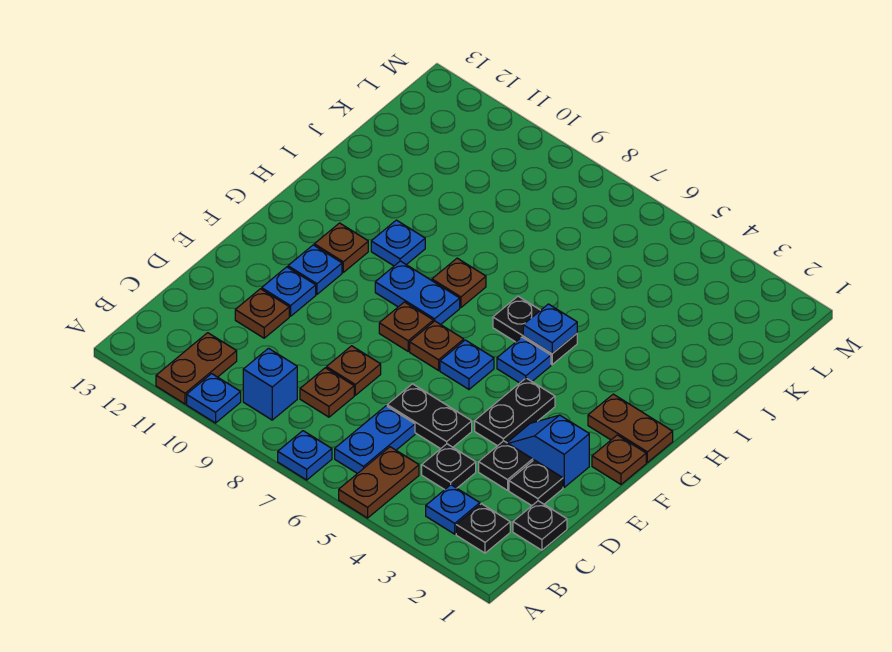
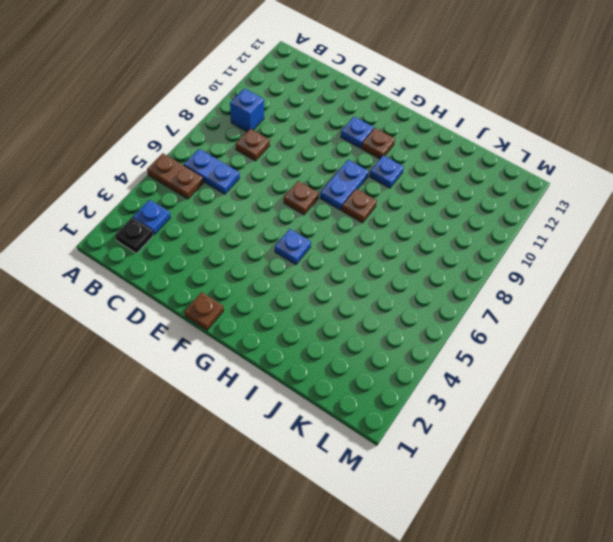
none -> blue plate A7 level 1
none -> blue plate A10 level 1
none -> brown plate A11:B11 level 1
none -> black plate C1 level 1

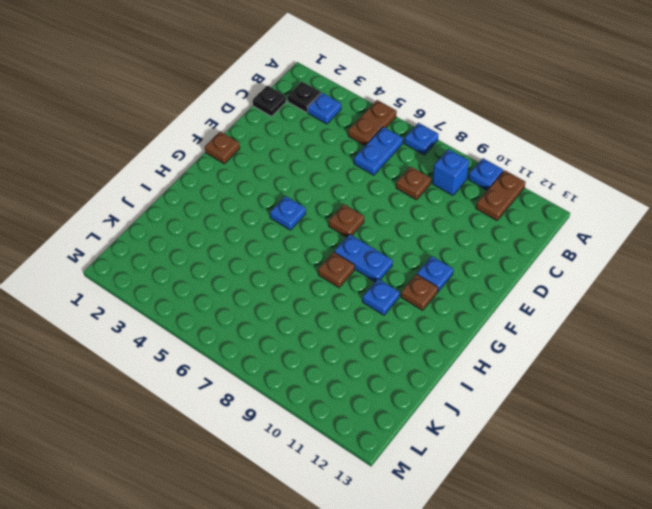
none -> black plate C4 level 1
none -> black plate D2 level 1
none -> black plate D3 level 1
none -> black plate D5:D6 level 1

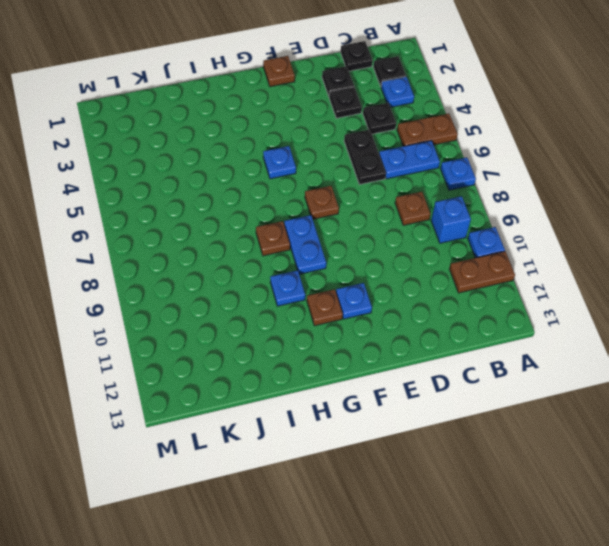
none -> brown plate D8 level 1
none -> brown plate D11 level 1
none -> blue slope E2:E3 level 1 top 2
none -> black plate E4:F4 level 1

